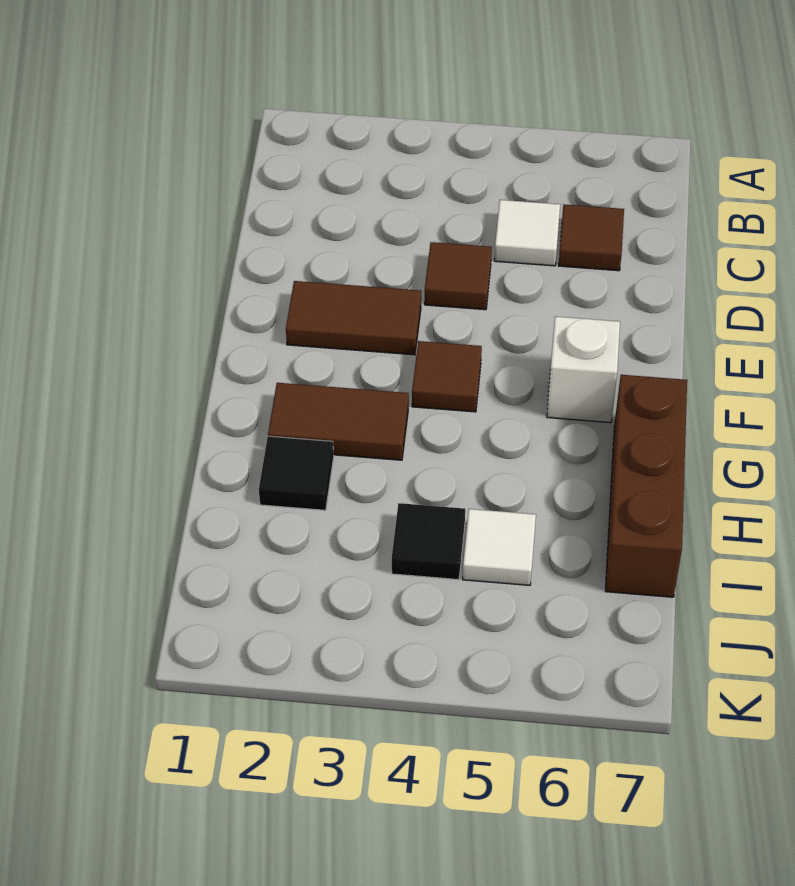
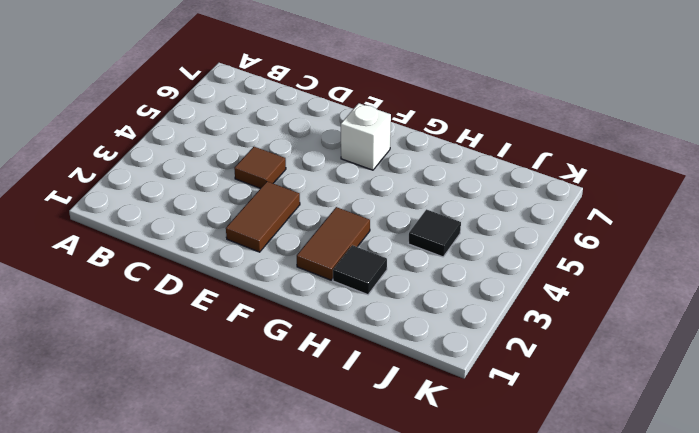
none -> white tile C5 level 1
none -> brown tile C6 level 1

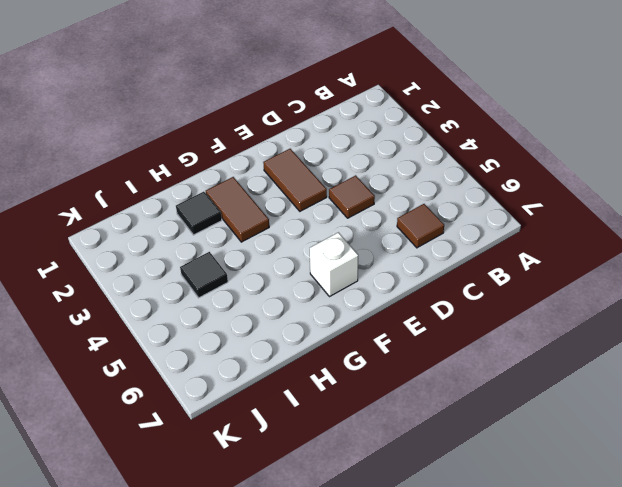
none -> white tile C5 level 1
none -> brown tile F4 level 1

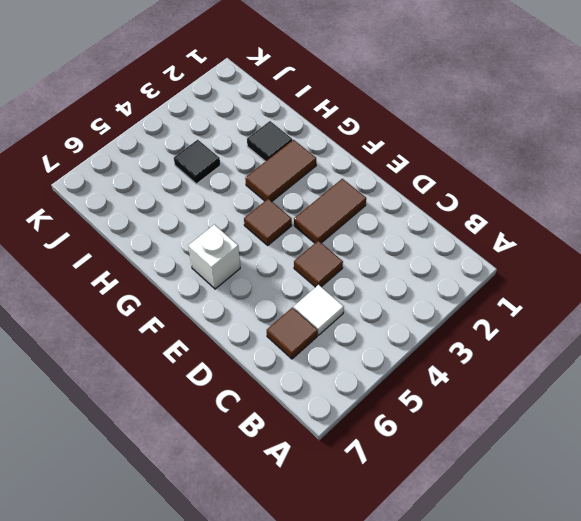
none -> brown brick G7:I7 level 1
none -> white tile I5 level 1

